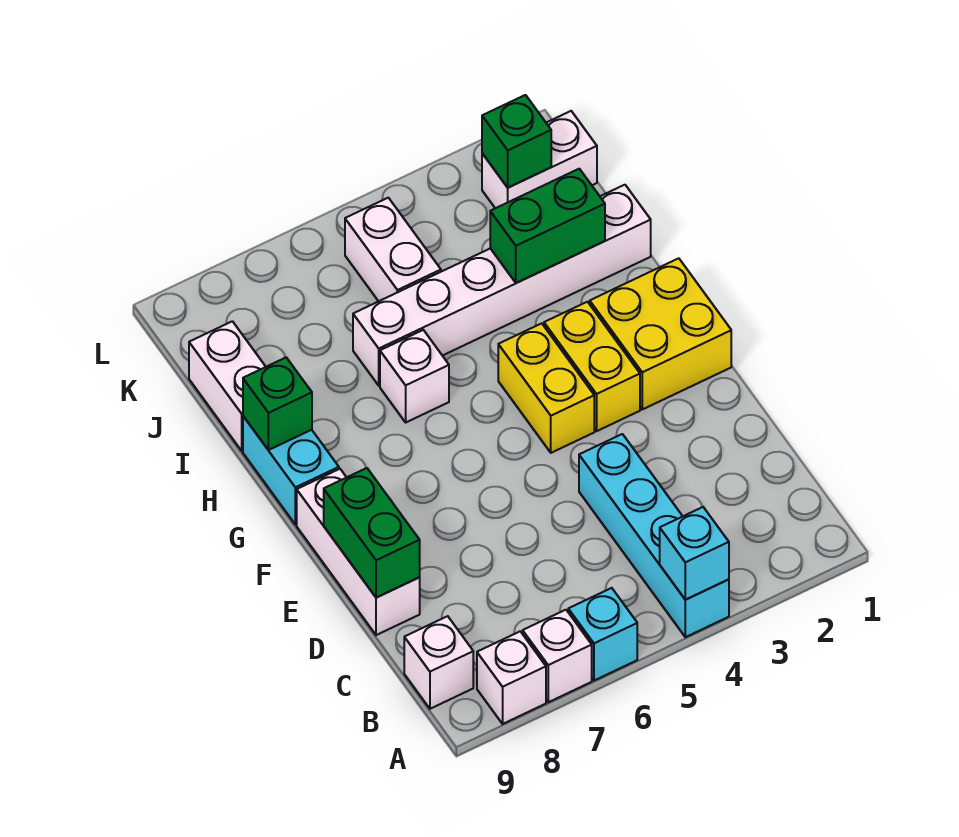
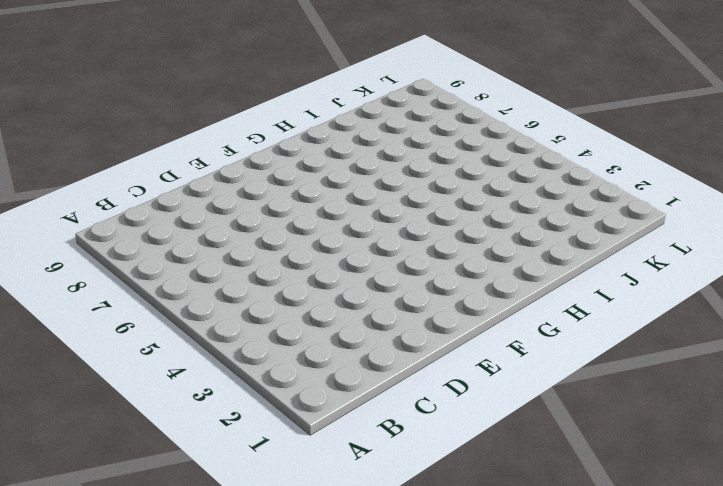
none -> cyan brick A4:D4 level 1
none -> cyan brick A6 level 1
none -> white brick A7 level 1

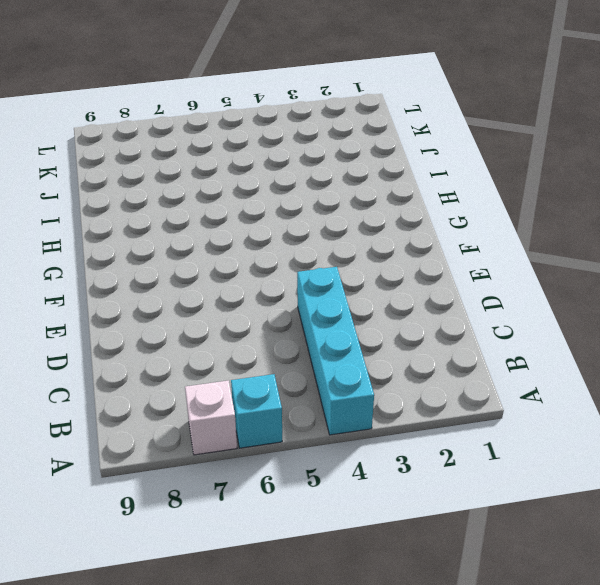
none -> white brick A8 level 1
none -> white brick B9 level 1
none -> white brick D9:F9 level 1

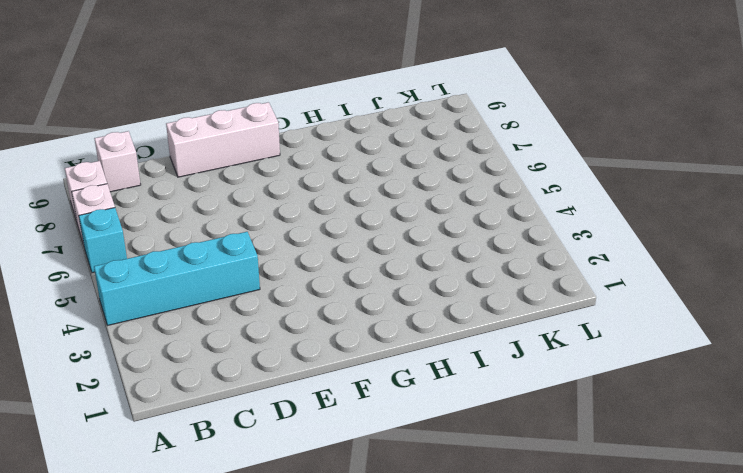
none -> yellow brick F1:G2 level 1
none -> yellow brick F3:G3 level 1
none -> yellow brick F4:G4 level 1

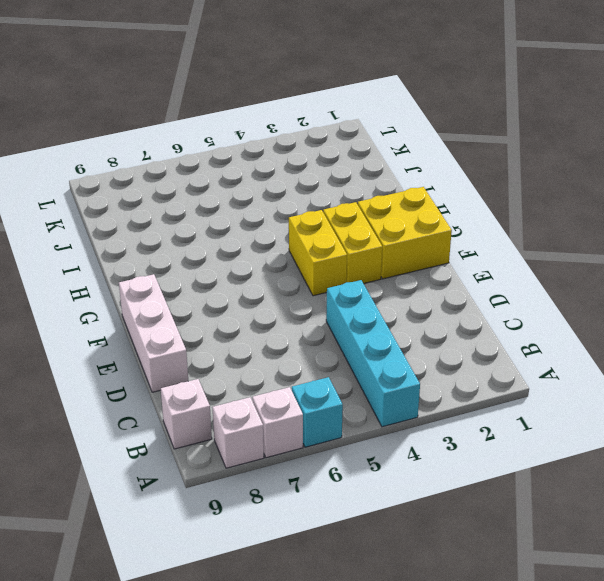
none -> cyan brick G9:H9 level 1
none -> white brick H6 level 1
none -> white brick I1:I6 level 1

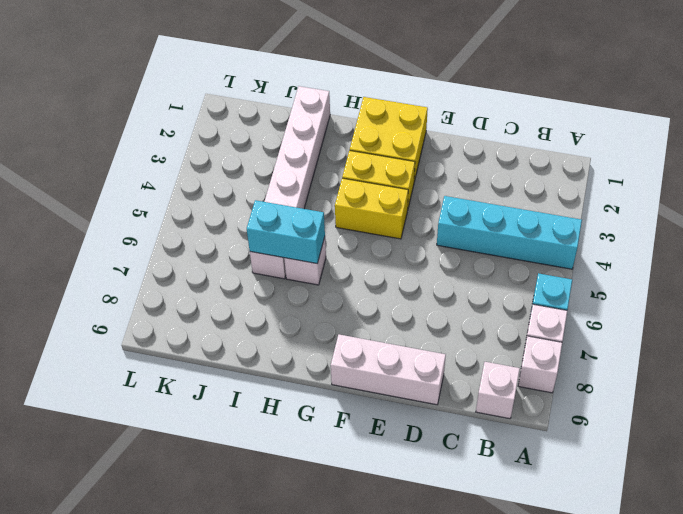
cyan brick H6:I6 level 2 -> cyan brick G9:H9 level 1
none -> white brick I9:J9 level 1
none -> white brick J5:K5 level 1
none -> white brick K1:K2 level 1

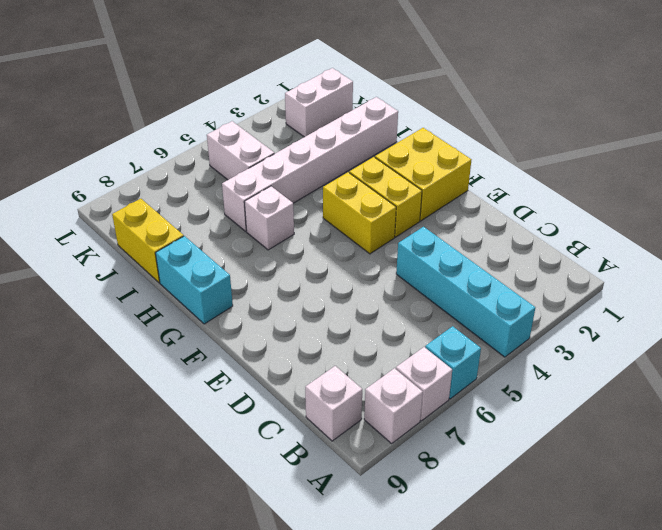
yellow brick I9:J9 level 1 -> white brick I9:J9 level 1
none -> white brick D9:F9 level 1
none -> cyan brick A4 level 2
none -> green brick D9:E9 level 2

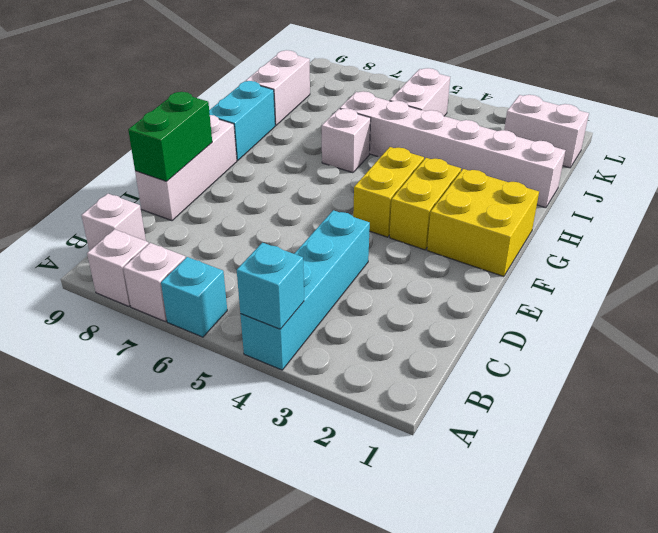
none -> green brick H9 level 2
none -> green brick I2:I3 level 2
none -> green brick K2 level 2

